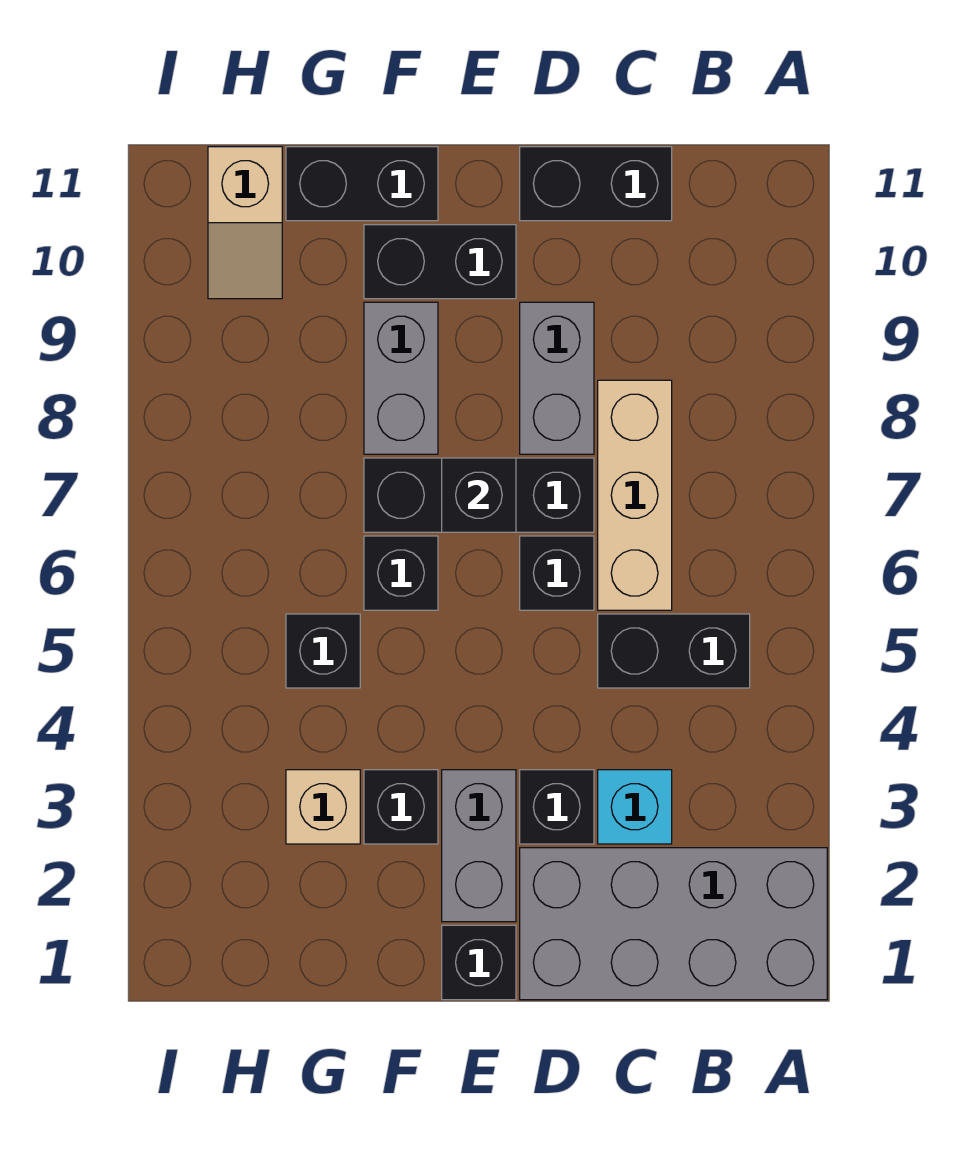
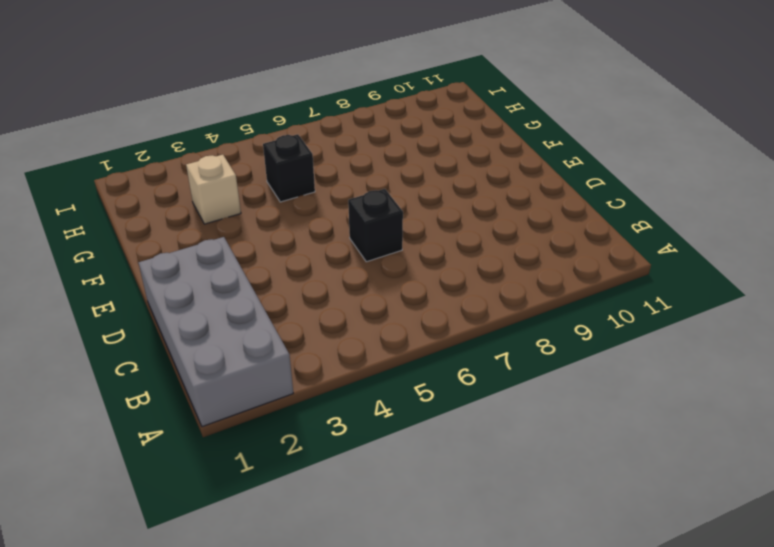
none -> black brick B5:C5 level 1
none -> cyan brick C3 level 1
none -> tan brick C6:C8 level 1

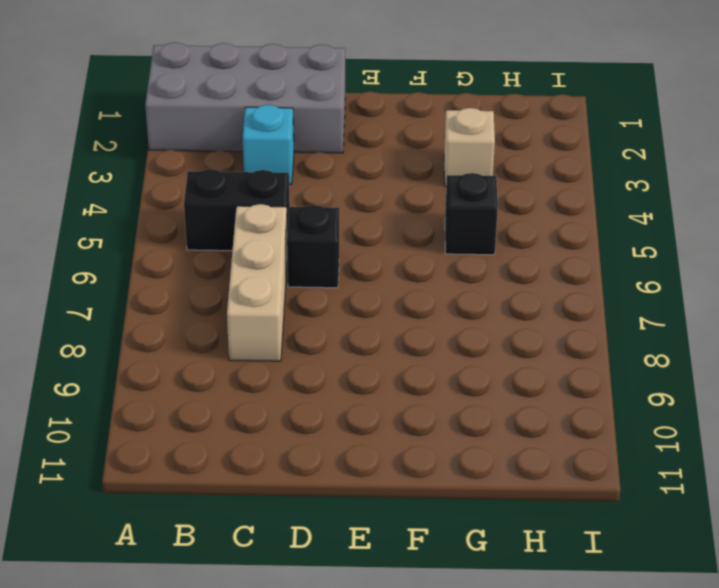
none -> black brick C11:D11 level 1
none -> black brick D3 level 1
none -> black brick D7:F7 level 1

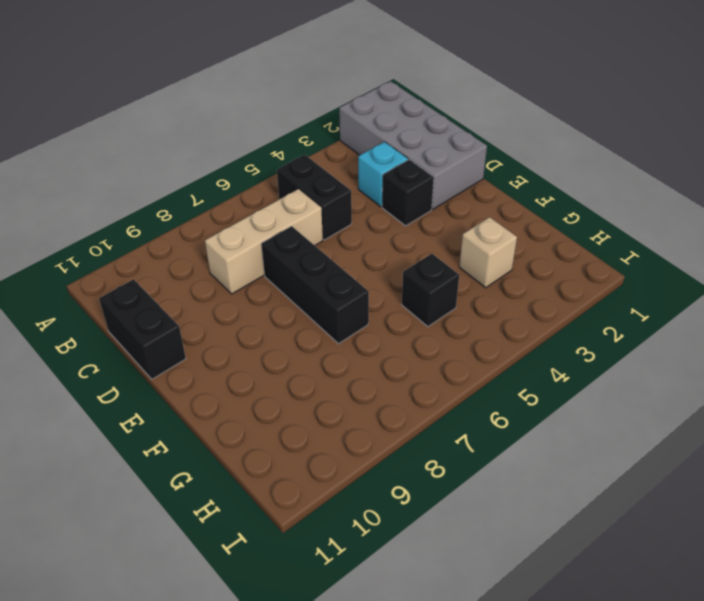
none -> black brick D6 level 1
none -> grey brick D8:D9 level 1
none -> black brick E1 level 1

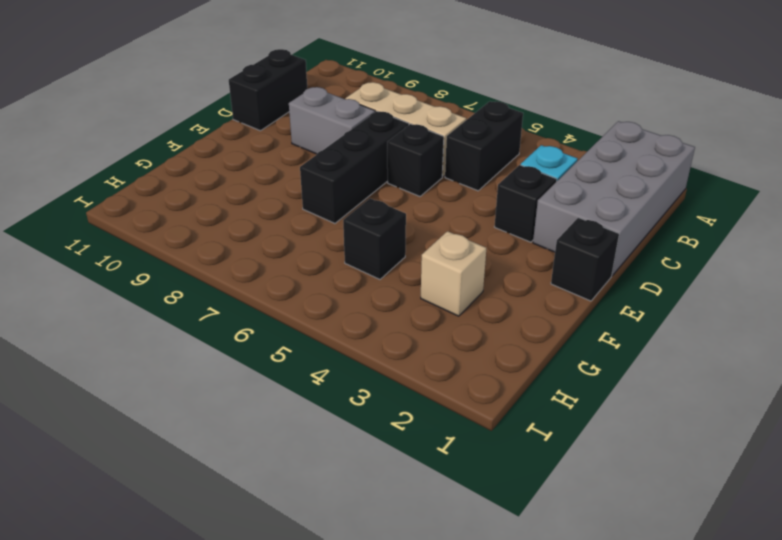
none -> grey brick E2:E3 level 1
none -> black brick E10:F10 level 1
none -> black brick F3 level 1

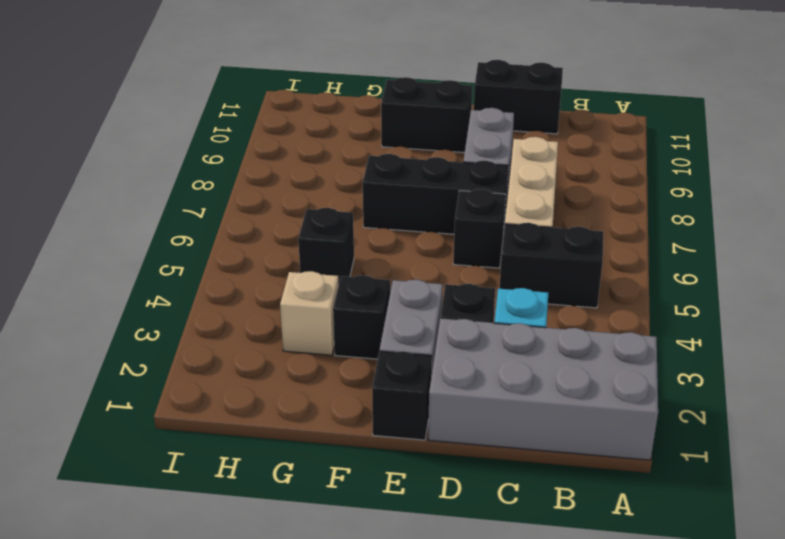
none -> black brick F6 level 1
none -> grey brick F8:F9 level 1
none -> black brick F11:G11 level 1

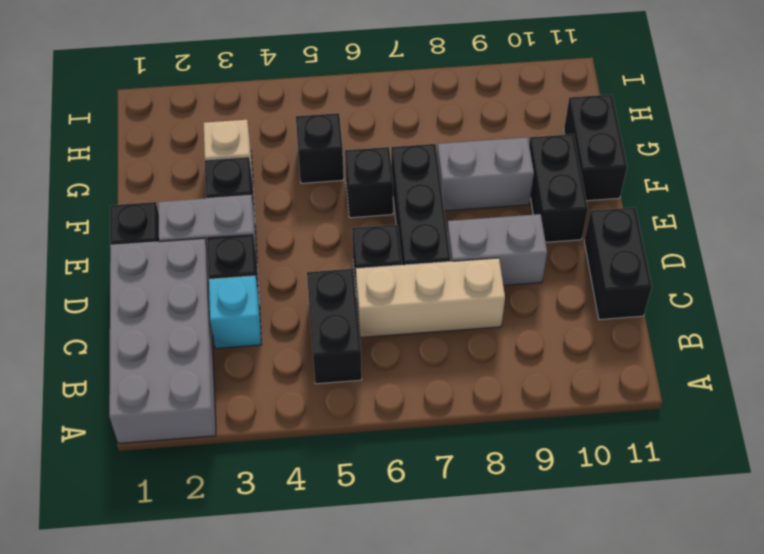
none -> tan slope H10:H11 level 1 top 11
none -> black brick E7 level 2

